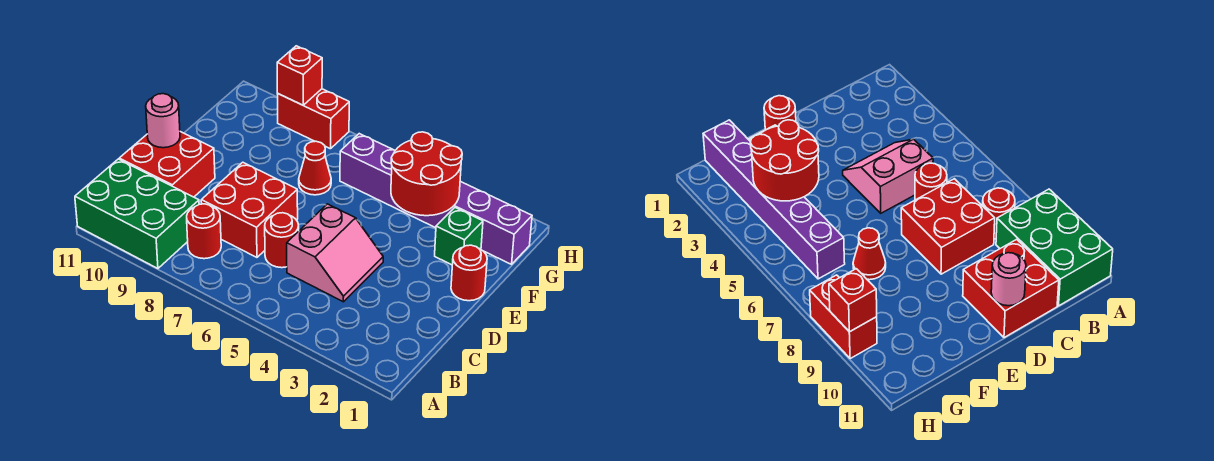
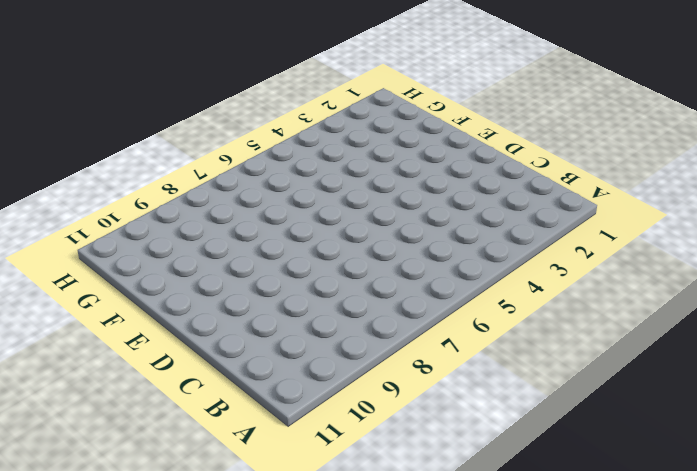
none -> green brick A9:B11 level 1
none -> red round brick B8 level 1
none -> pink slope C4:D5 level 1 top 5

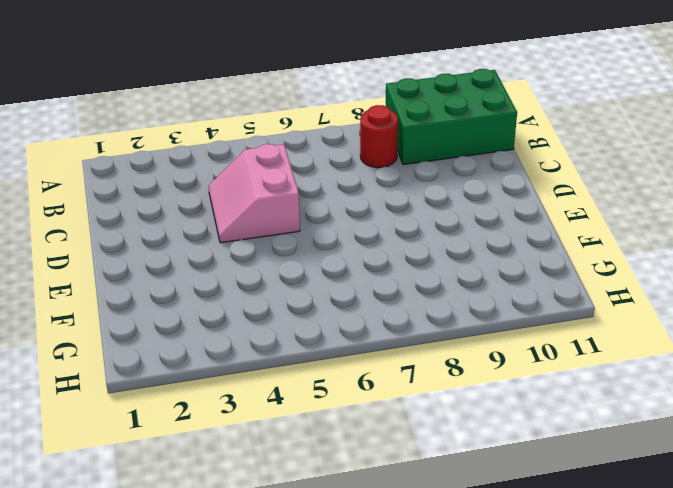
none -> red round brick C6 level 1
none -> red brick C7:D8 level 1
none -> red brick C10:D11 level 1

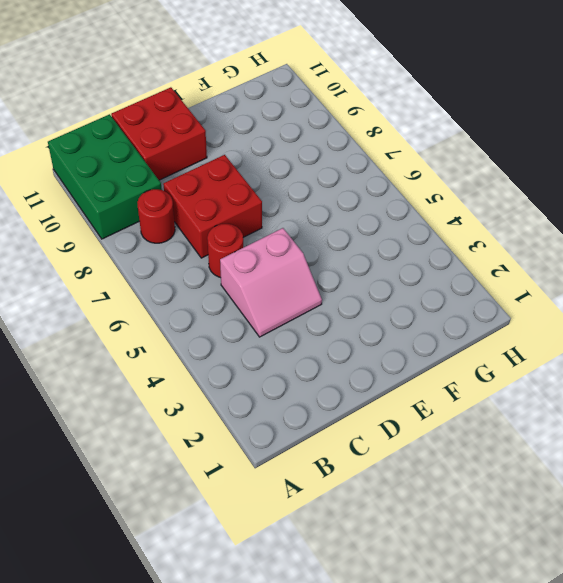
none -> red round brick E1 level 1
none -> green brick F2 level 1
none -> red cone F7 level 1

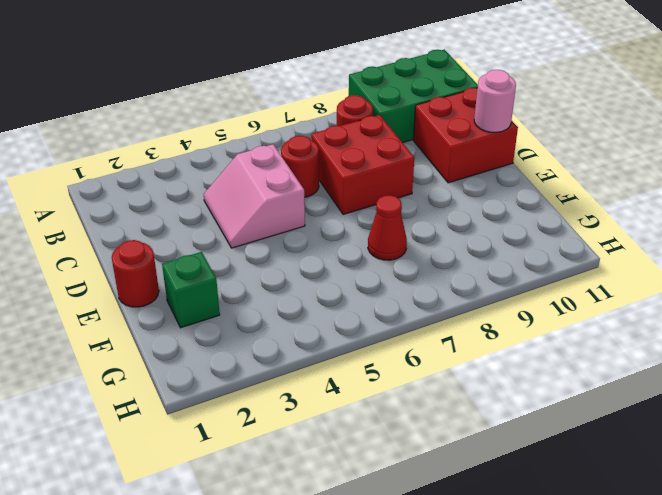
none -> purple brick G1:G6 level 1
none -> red brick H8:H9 level 1
none -> red round brick F3:G4 level 2

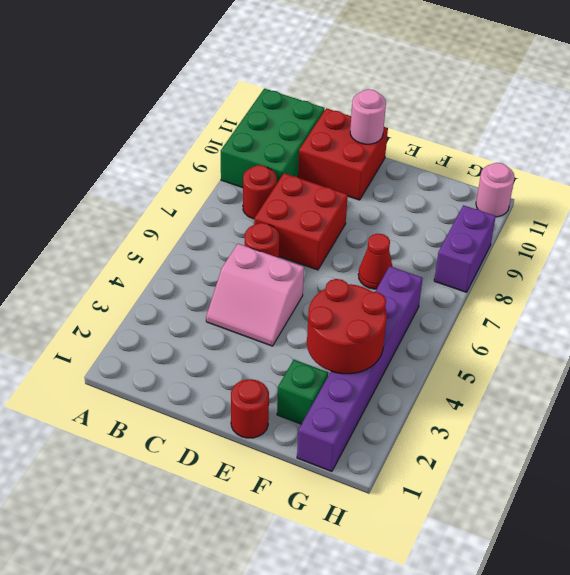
purple brick H8:H9 level 1 -> red brick H8:H9 level 1
pink round brick H11 level 1 -> none
none -> red brick H9 level 2

